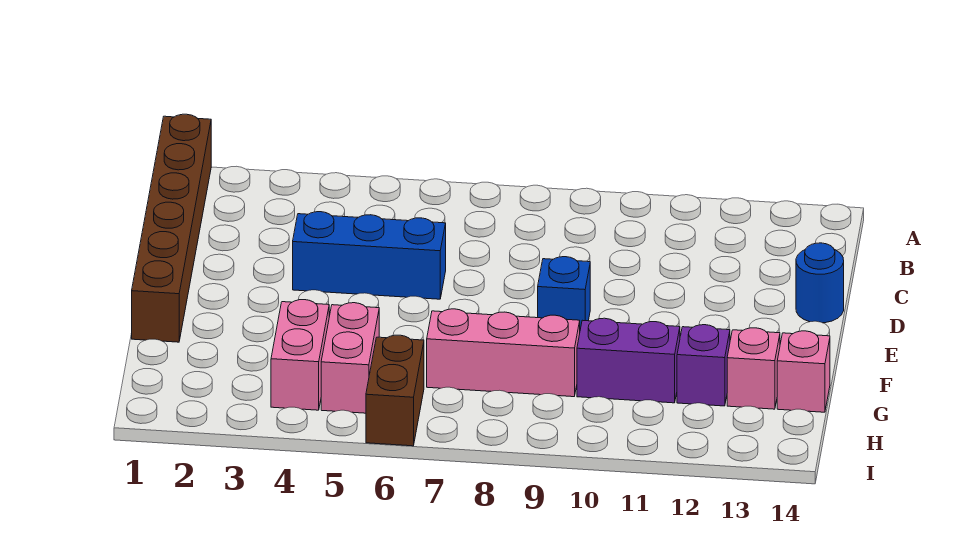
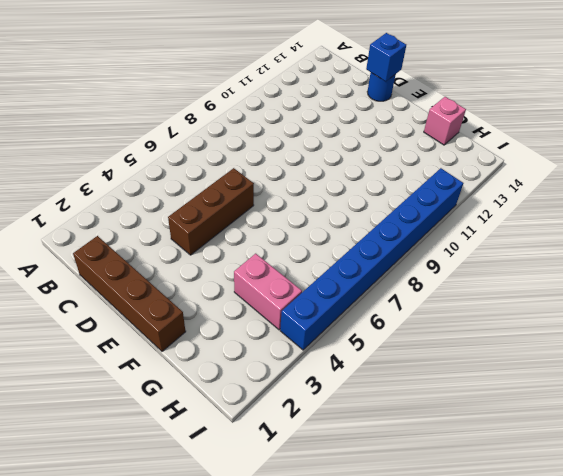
brown brick C1:F1 level 1 -> brown brick A1:F1 level 1
brown brick D4:D6 level 1 -> blue brick D4:D6 level 1
blue brick D14 level 2 -> blue brick E9 level 1
blue brick I4:I11 level 1 -> brown brick H6:I6 level 1
none -> pink brick G5:H5 level 1
none -> pink brick G7:G9 level 1
none -> purple brick G10:G11 level 1

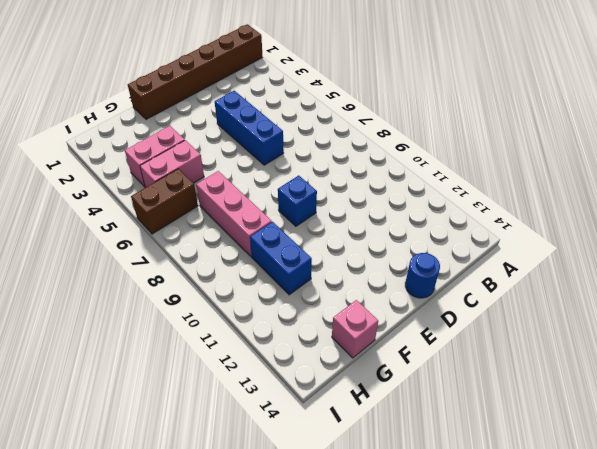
blue brick G10:G11 level 1 -> purple brick G10:G11 level 1
none -> purple brick G12 level 1
none -> pink brick G13 level 1

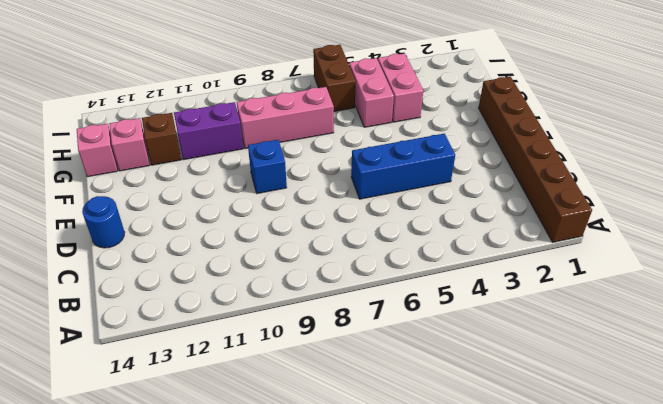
brown brick G12 level 1 -> purple brick G12 level 1

